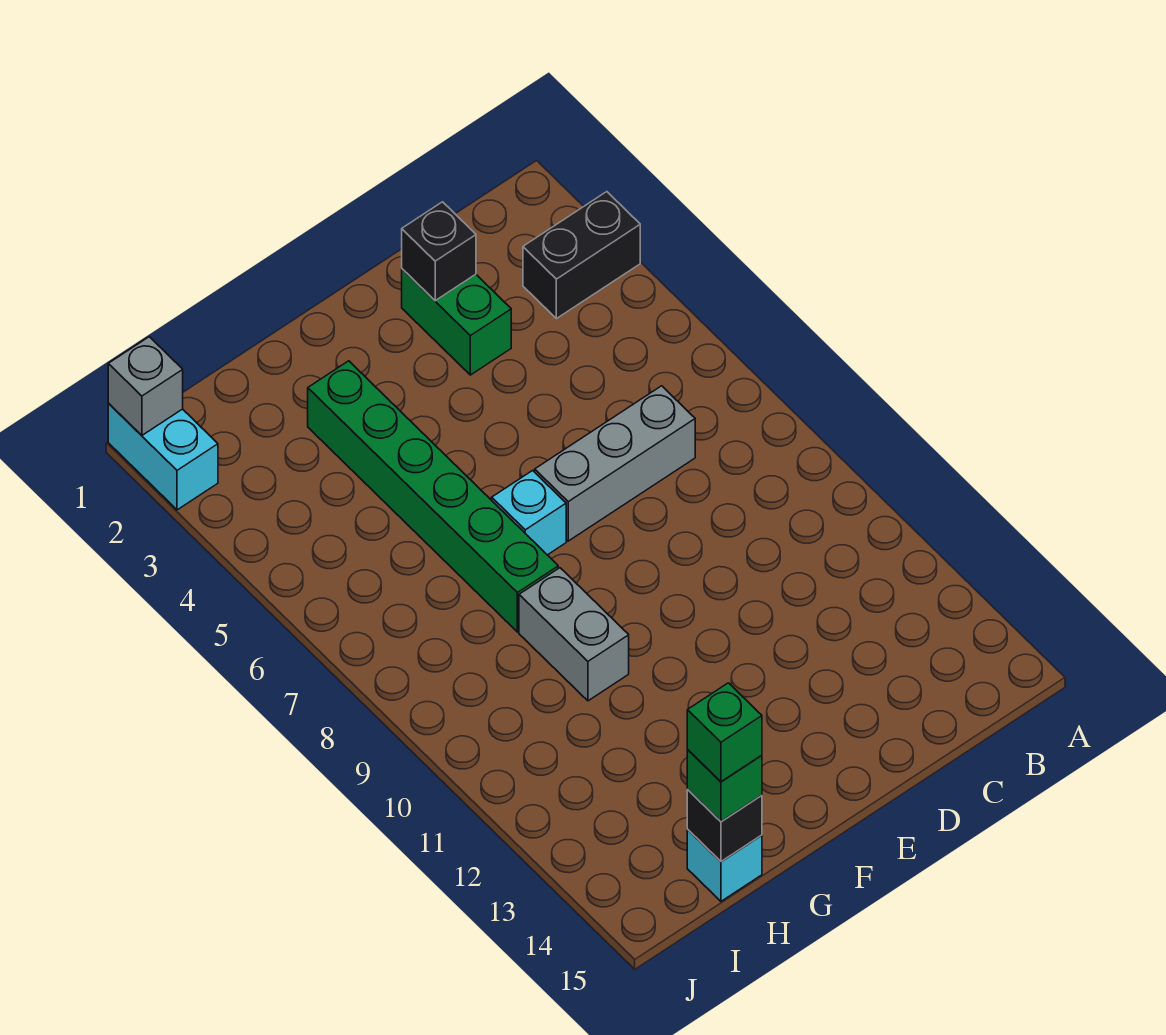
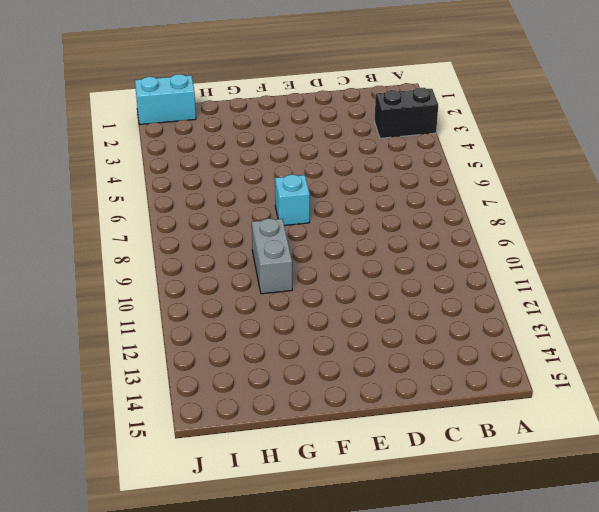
cyan brick I1:J1 level 1 -> cyan brick J1:J2 level 1
none -> grey brick C7:E7 level 1
none -> green brick D2:D3 level 1
none -> green brick G3:G8 level 1

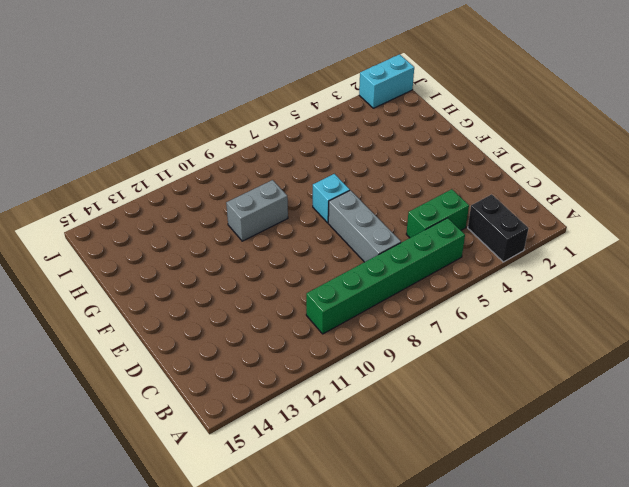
green brick B5:B10 level 1 -> green brick G3:G8 level 1
green brick C4:C5 level 1 -> green brick D2:D3 level 1
none -> cyan brick H15 level 1
none -> black brick D2 level 2
none -> black brick H15 level 2

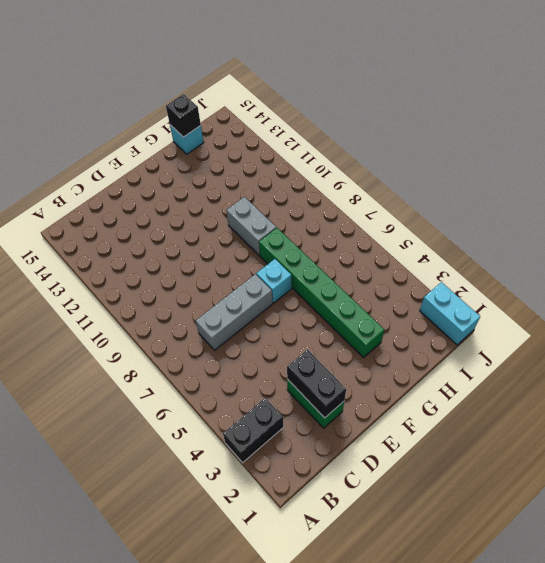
black brick D2:D3 level 2 -> black brick D2 level 2
none -> grey brick J1 level 2
none -> green brick H15 level 3
none -> green brick H15 level 4

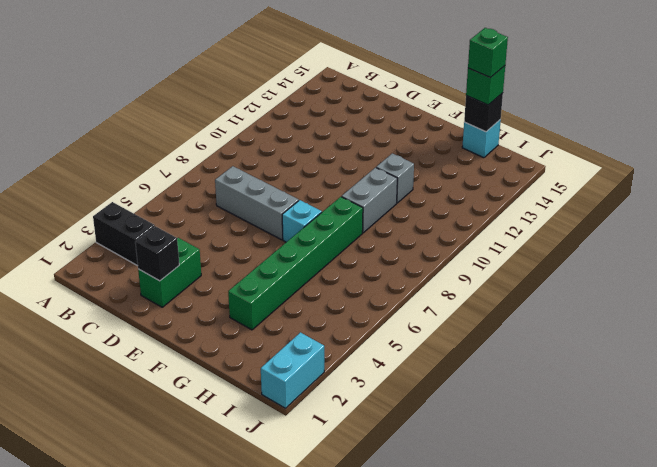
grey brick G11 level 1 -> grey brick J1 level 2

